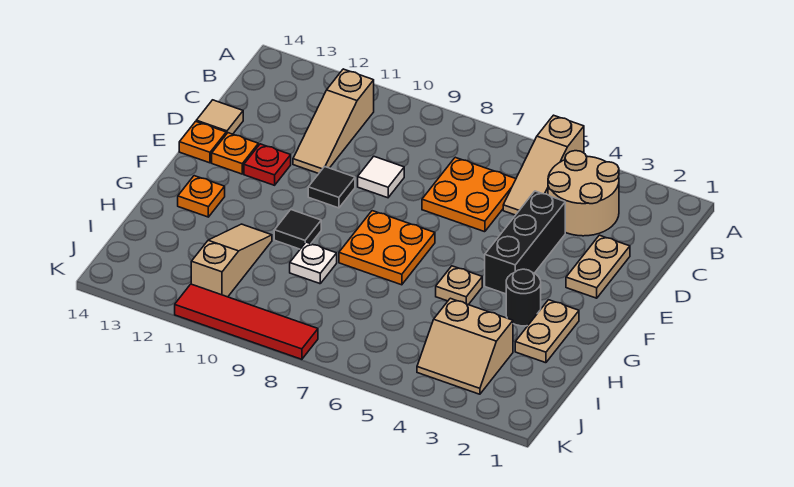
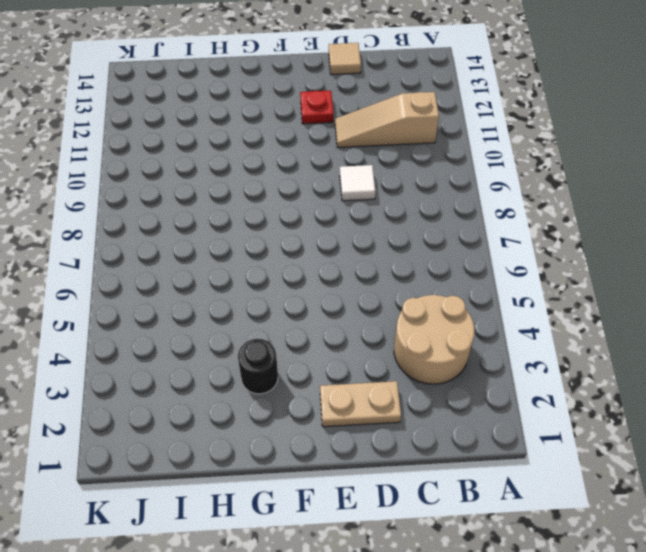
none -> tan slope A5:C5 level 1 top A
none -> orange plate C6:D7 level 1
none -> black brick D4:F4 level 1

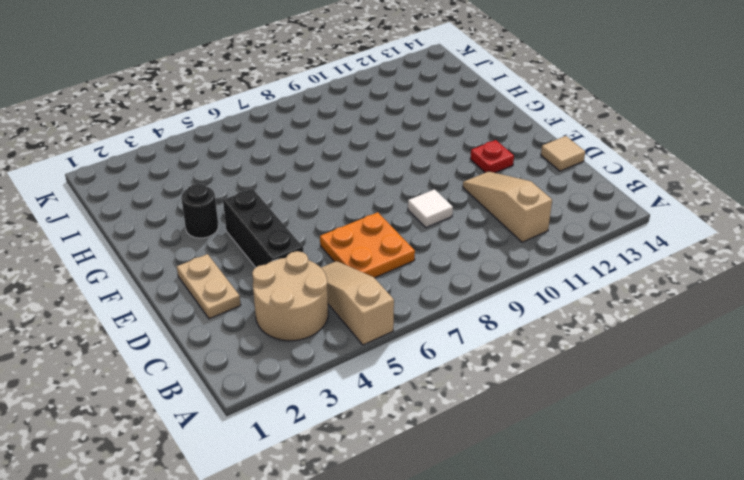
none -> black tile E10 level 1
none -> orange plate E13 level 1
none -> orange plate E14 level 1

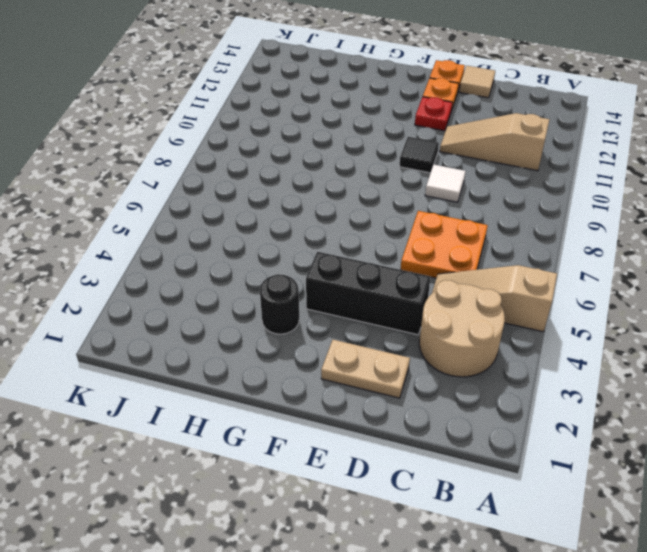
none -> orange plate F7:G8 level 1
none -> tan plate G2:H2 level 1
none -> tan plate G5 level 1

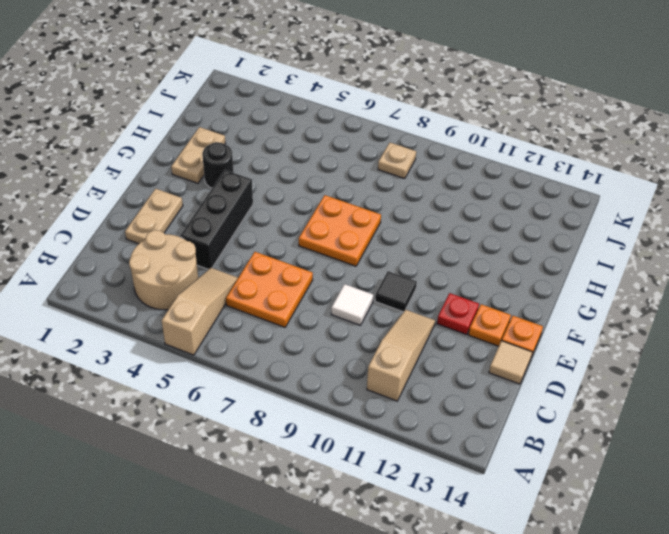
tan plate J8 level 1 -> tan plate G5 level 1
none -> black tile G10 level 1
none -> orange plate G13 level 1
none -> white plate H9 level 1

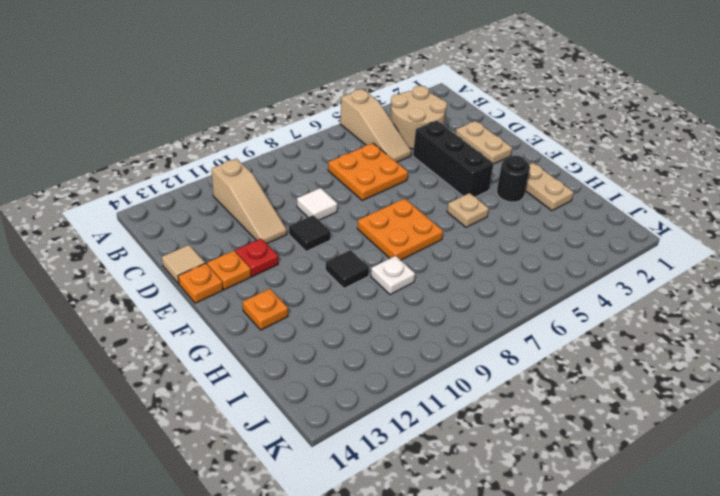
none -> tan slope H11:J11 level 1 top J
none -> tan slope I3:J4 level 1 top I
none -> red tile K8:K11 level 1

